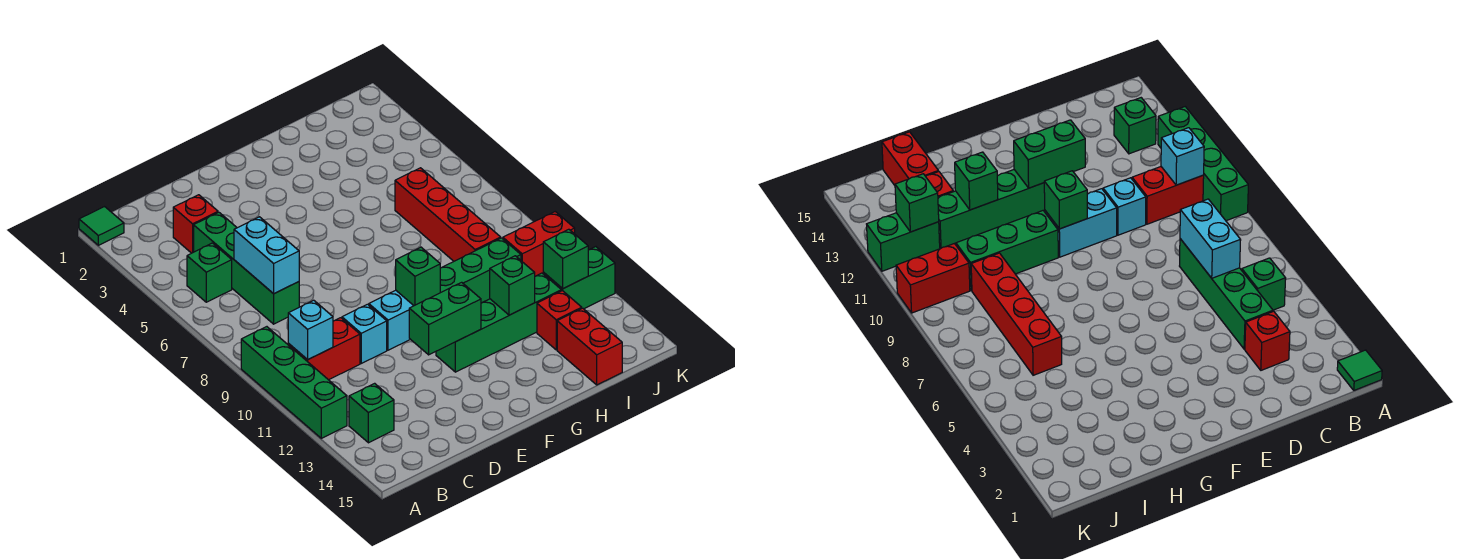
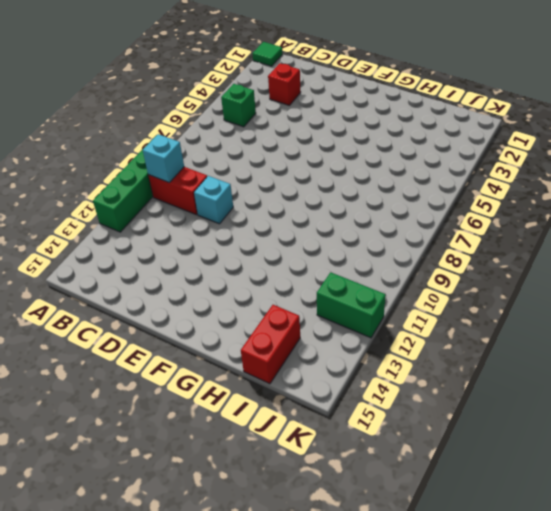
none -> green brick B13 level 1
none -> green brick C4:C7 level 1
none -> cyan brick E10:F10 level 1

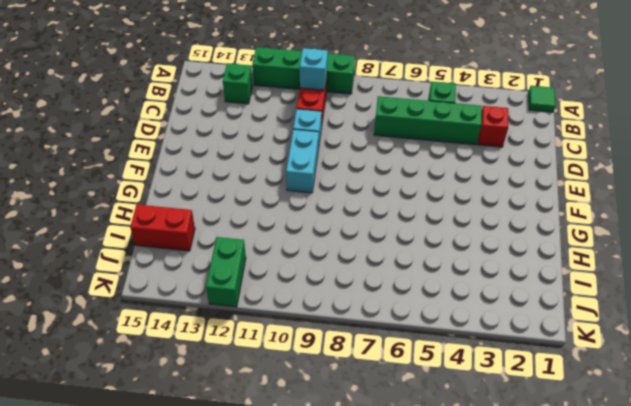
none -> green brick F12:I12 level 1
none -> green brick G10:I10 level 1
none -> red brick I6:I9 level 1

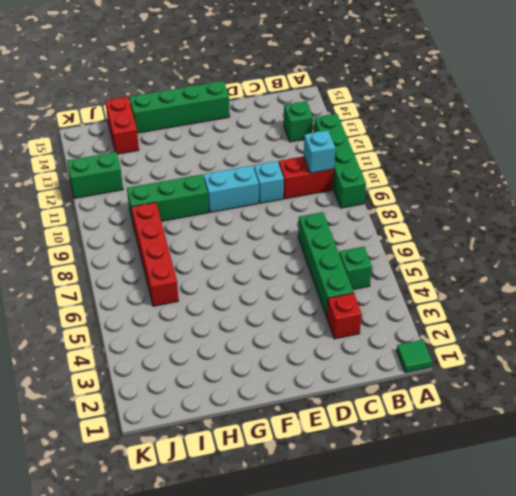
green brick E15:H15 level 1 -> green brick F12:I12 level 1
none -> red brick I13 level 1
none -> red brick J10:K10 level 1
none -> cyan brick C6:C7 level 2

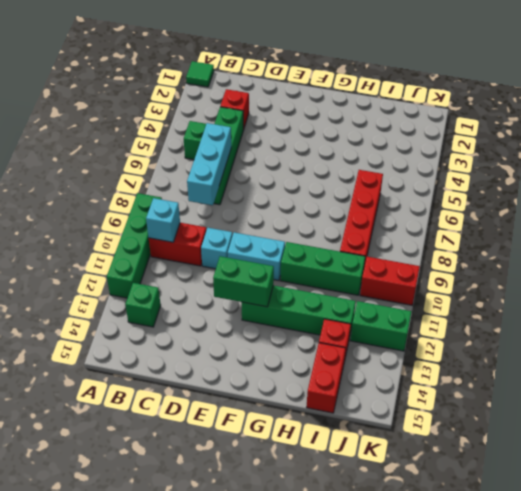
cyan brick C6:C8 level 2 -> cyan brick C6:C7 level 2
none -> green brick F10 level 2
none -> green brick H12 level 2
none -> green brick J12 level 2

